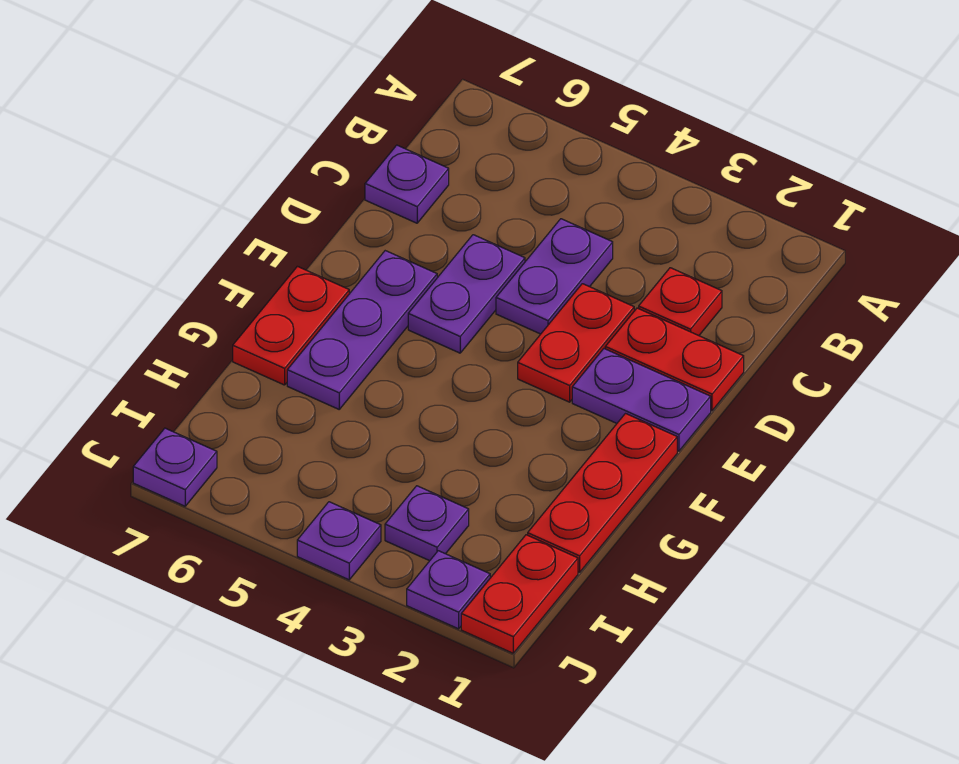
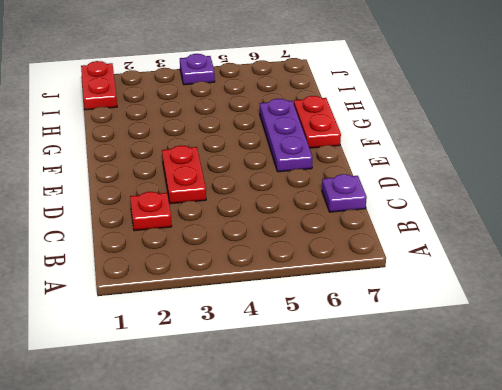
none -> purple plate C4:D4 level 1
none -> red plate D1:D2 level 1
none -> purple plate D5:E5 level 1

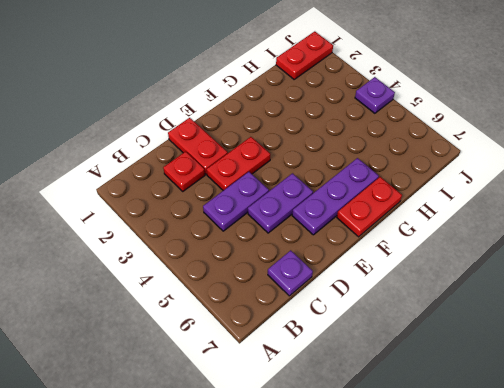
none -> purple plate E1:E2 level 1
none -> red plate F1:H1 level 1
none -> purple plate I3 level 1

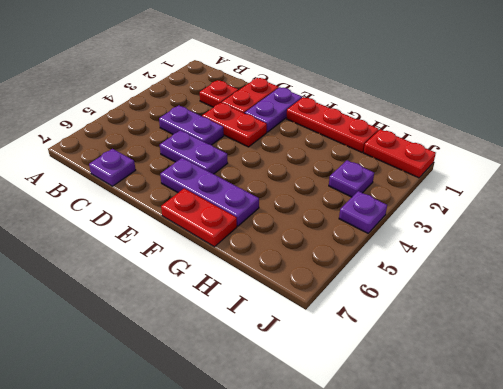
none -> purple plate J2 level 1
none -> purple plate J7 level 1

